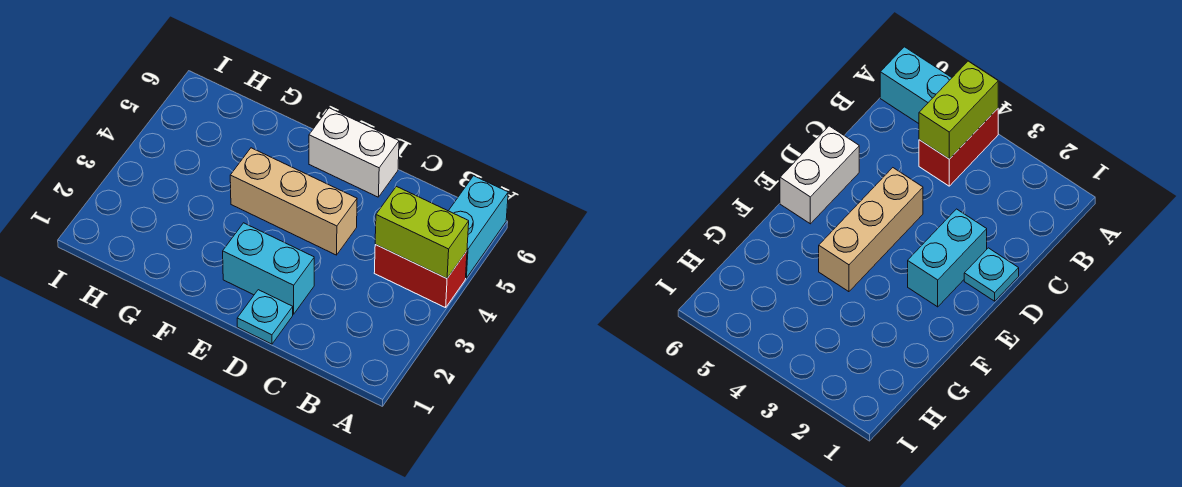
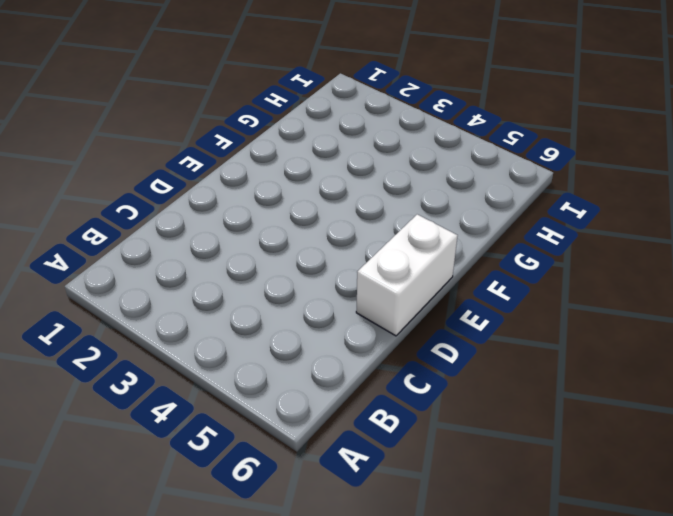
none -> red brick A4:B4 level 1
none -> cyan brick A5:A6 level 1

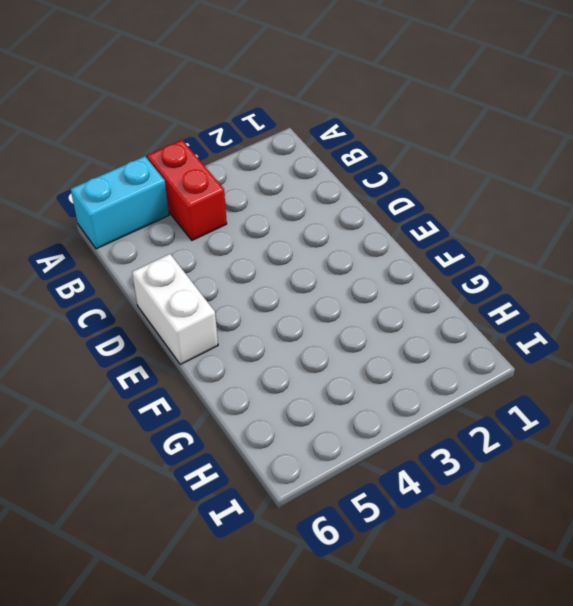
none -> cyan plate D1 level 1
none -> cyan brick D2:E2 level 1

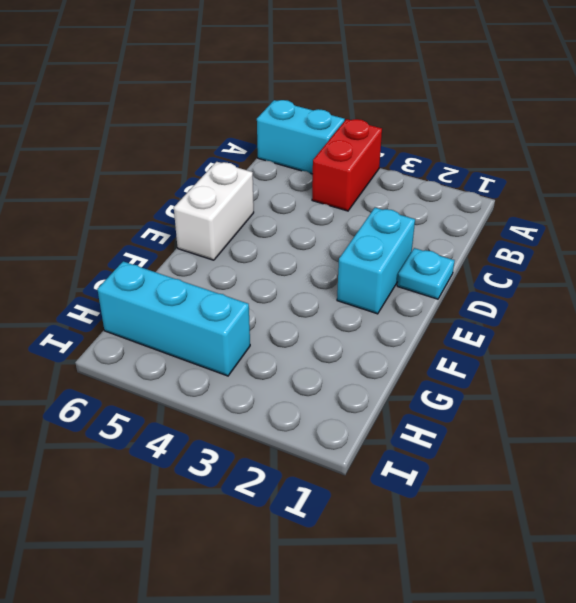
cyan brick H4:H6 level 1 -> none
none -> tan brick D4:F4 level 1
none -> lime brick A4:B4 level 2

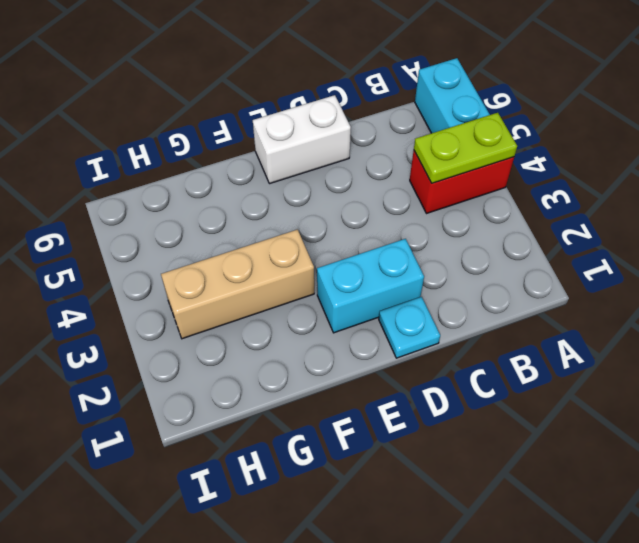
lime plate A4:B4 level 2 -> lime brick A4:B4 level 2
tan brick F3:H3 level 1 -> tan brick D4:F4 level 1

